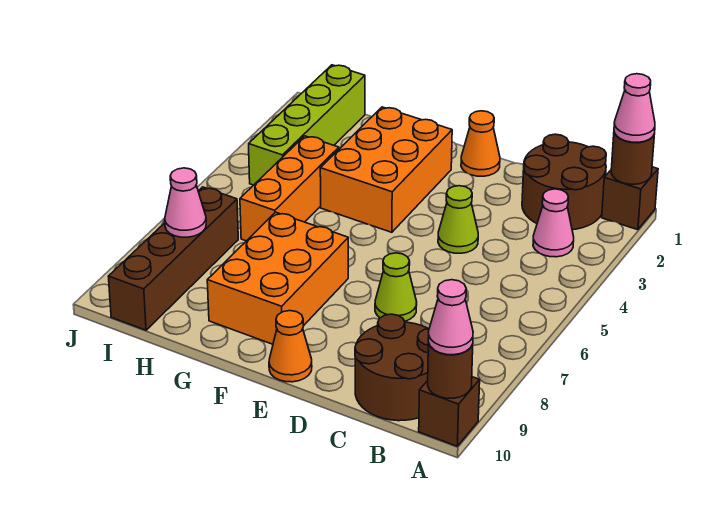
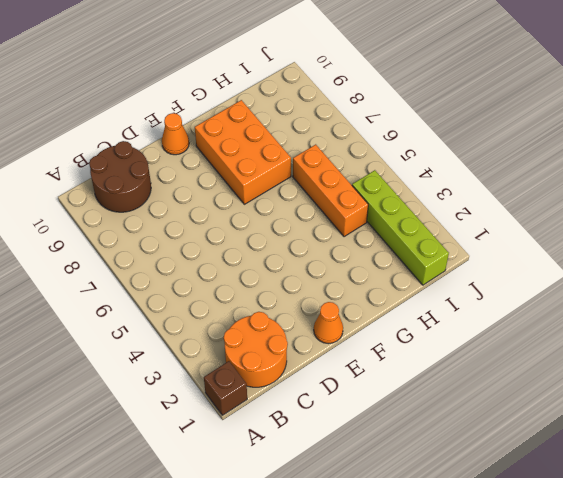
orange round brick B1:C2 level 1 -> brown round brick B1:C2 level 1
none -> brown brick A10 level 1
none -> pink cone B3 level 1
none -> lime cone D4 level 1

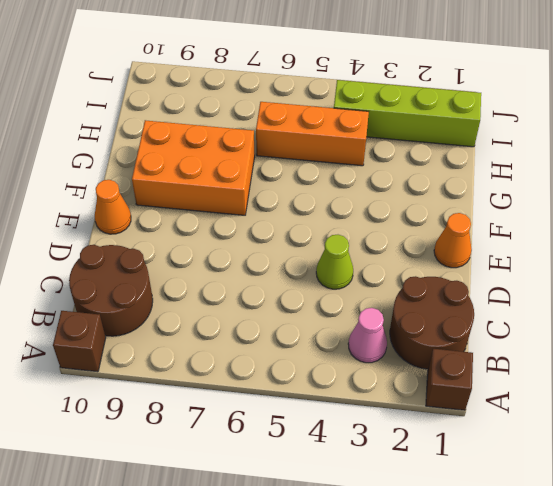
none -> lime cone D7 level 1
none -> orange brick F2:G4 level 1
none -> brown brick I7:I10 level 1

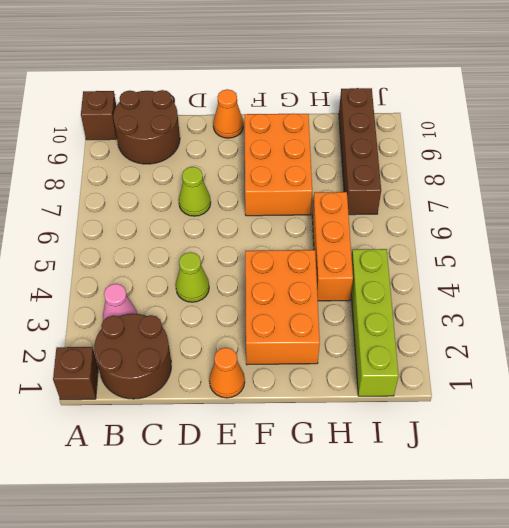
none -> brown round brick A1 level 2
none -> brown round brick A10 level 2
none -> pink cone I8 level 2

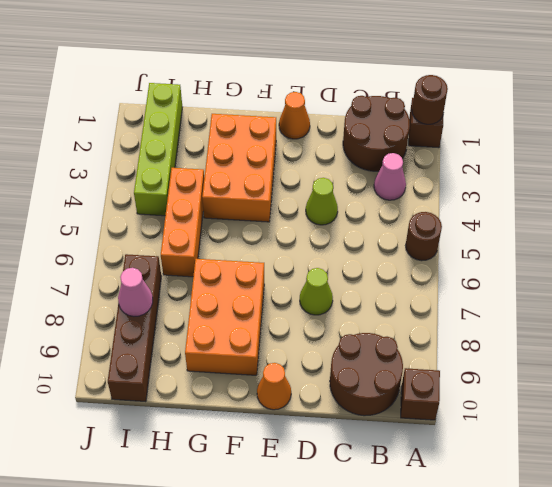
brown round brick A5 level 1 -> brown round brick A10 level 2
none -> pink cone A1 level 3
none -> pink cone A10 level 3

